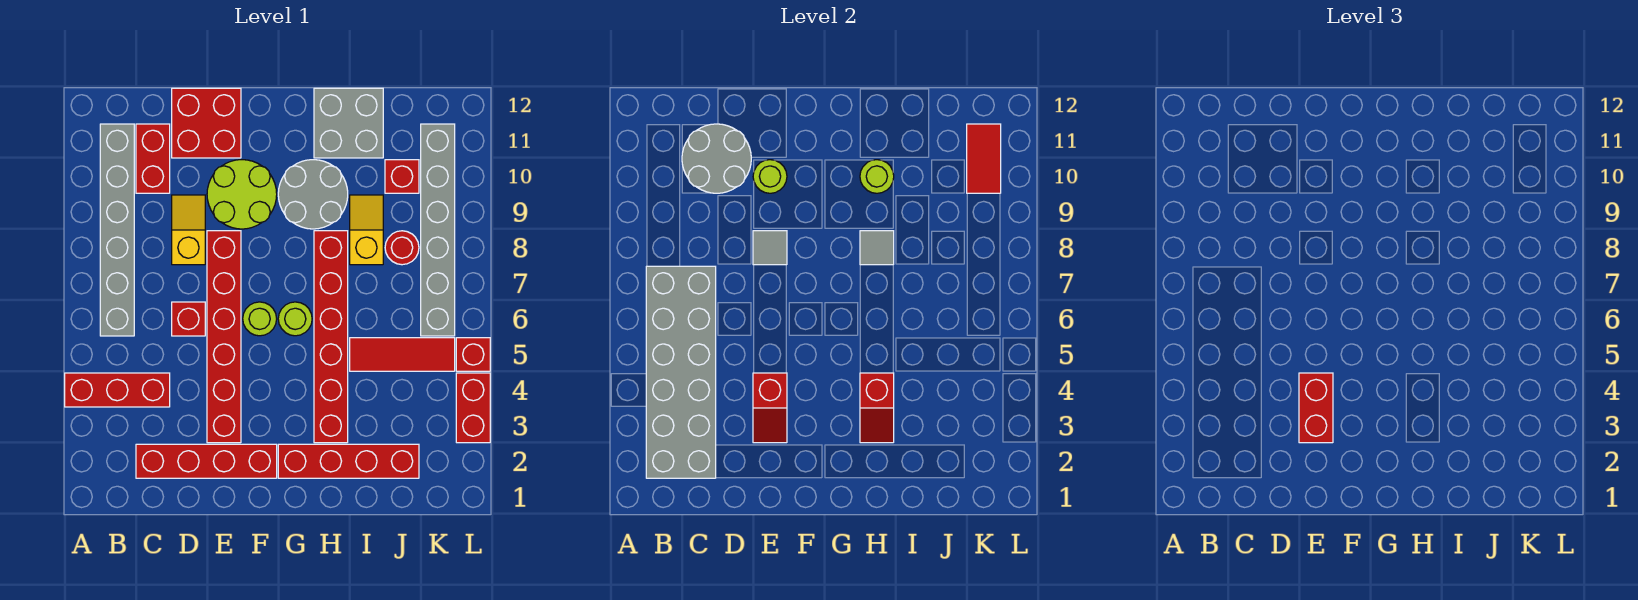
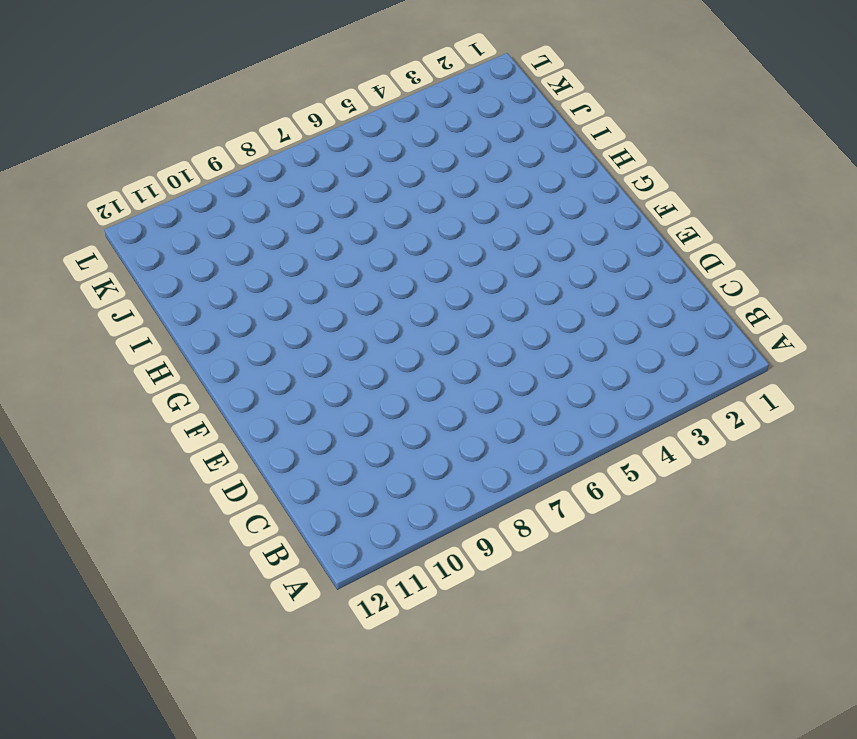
none -> red brick A4:C4 level 1
none -> grey brick B6:B11 level 1
none -> red brick C2:F2 level 1
none -> red brick C10:C11 level 1

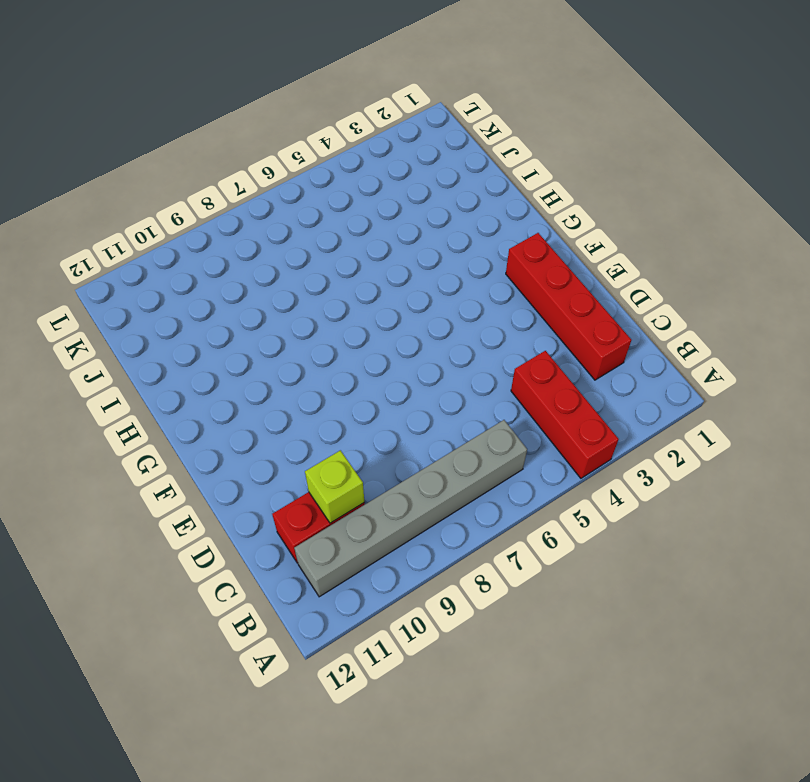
lime brick C10 level 2 -> grey round brick C10:D11 level 2
none -> red brick D6 level 1
none -> yellow slope D8:D9 level 1 top 8
none -> red brick D11:E12 level 1
none -> red brick E3:E8 level 1

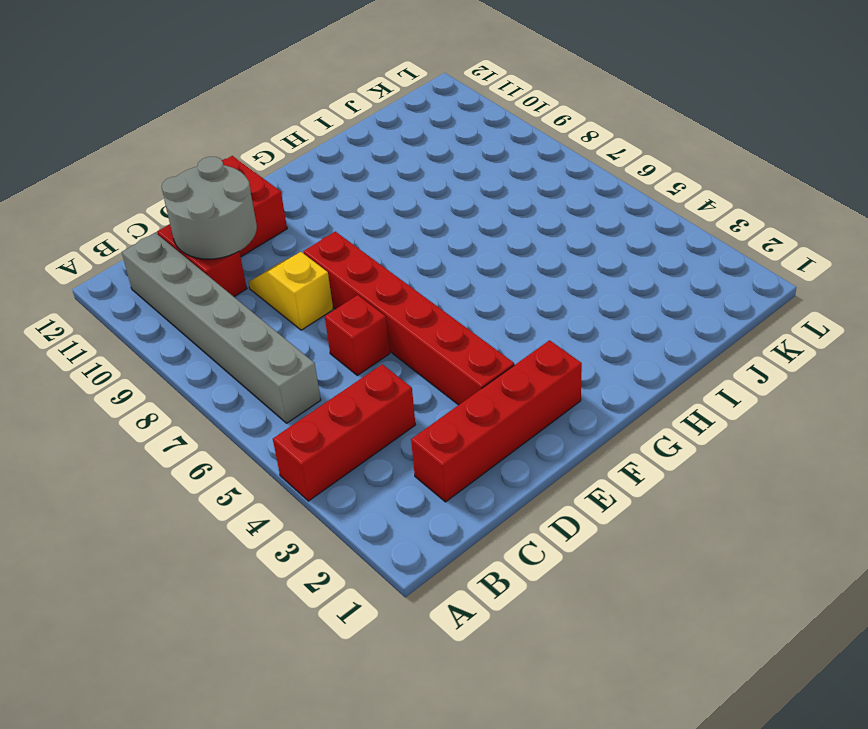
none -> lime round brick E9:F10 level 1
none -> lime round brick F6 level 1
none -> red brick G2:J2 level 1
none -> lime round brick G6 level 1

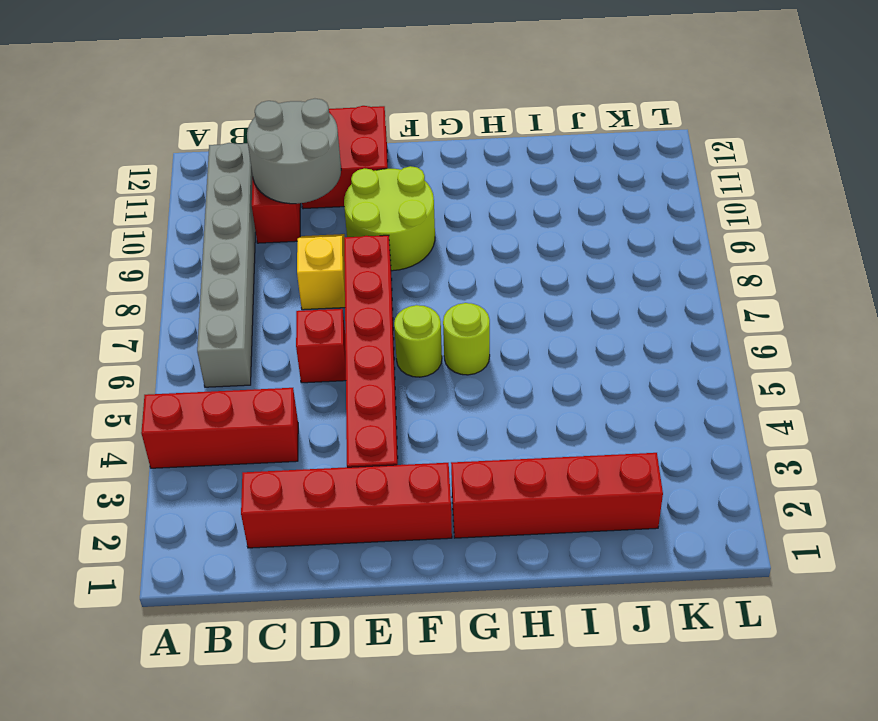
none -> grey round brick G9:H10 level 1
none -> red brick H3:H8 level 1
none -> grey brick H11:I12 level 1
none -> red tile I5:K5 level 1

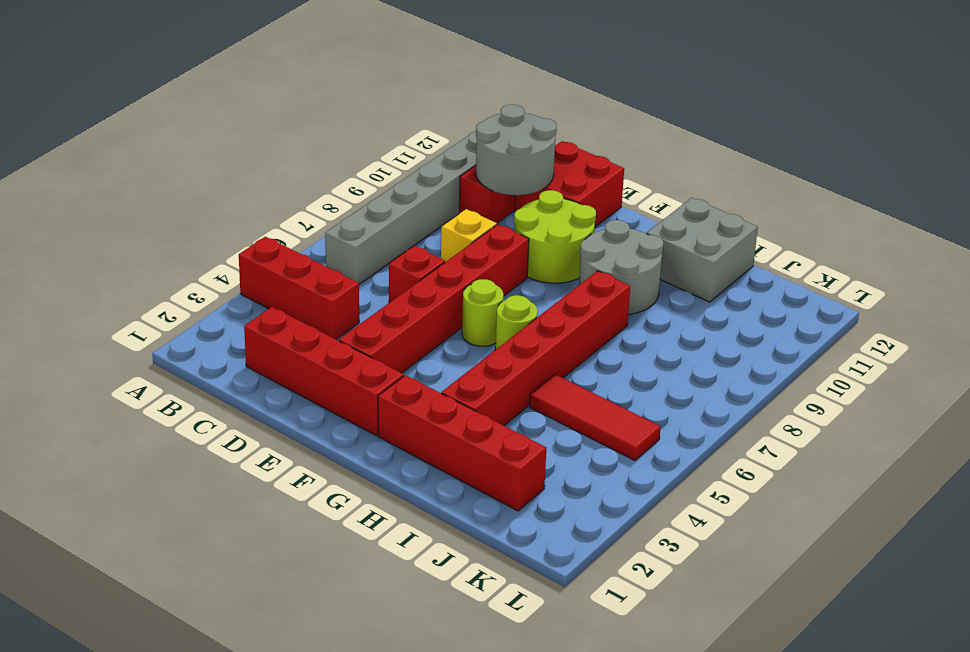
none -> yellow slope I8:I9 level 1 top 8
none -> red round brick J8 level 1
none -> red brick J10 level 1
none -> grey brick K6:K11 level 1

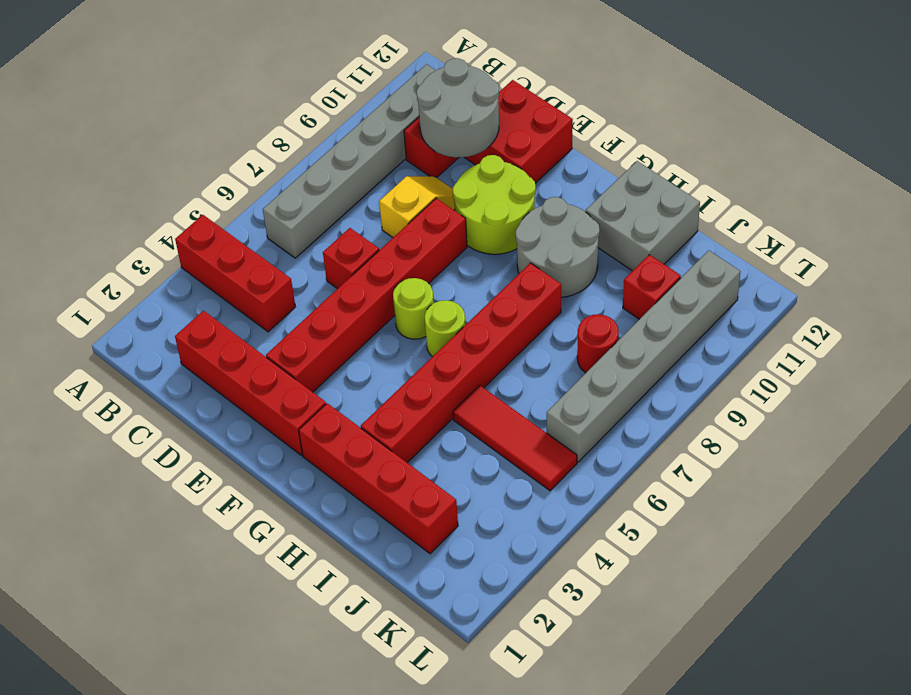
none -> yellow slope I8:I9 level 1 top 8
none -> red brick L3:L4 level 1
none -> red brick L5 level 1
none -> grey brick B2:C7 level 2

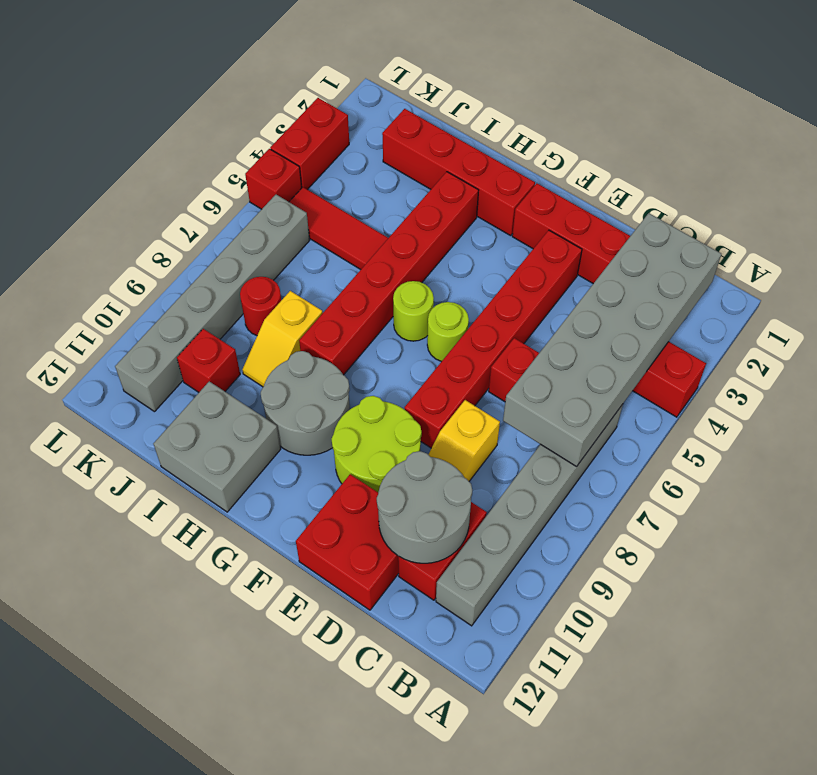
none -> red slope E3:E4 level 2 top 4
none -> grey tile E8 level 2
none -> lime round brick E10 level 2
none -> red slope H3:H4 level 2 top 4

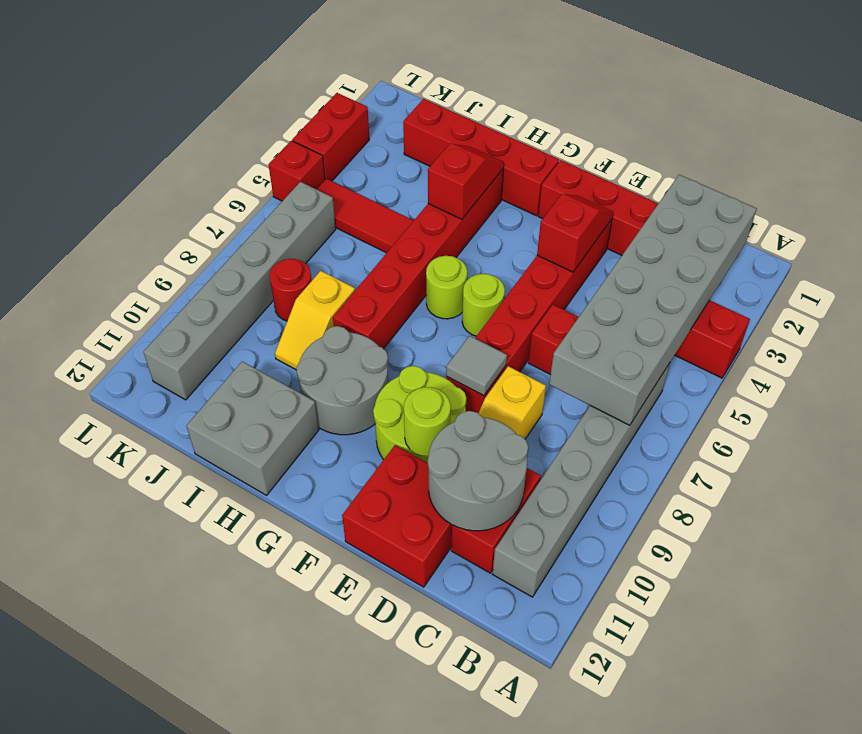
none -> red brick J10 level 1
none -> grey tile H8 level 2
none -> lime round brick H10 level 2
none -> red tile K10:K11 level 2

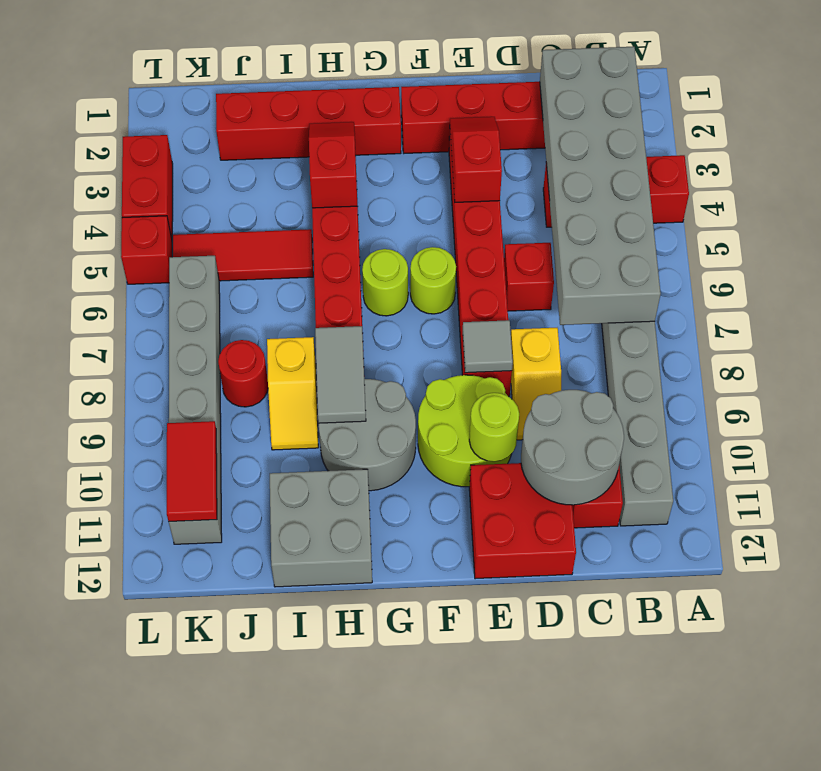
grey tile H8:H9 level 2 -> grey tile H8 level 2
none -> red brick J10 level 1
none -> lime round brick H10 level 2
none -> red brick E3:E4 level 3

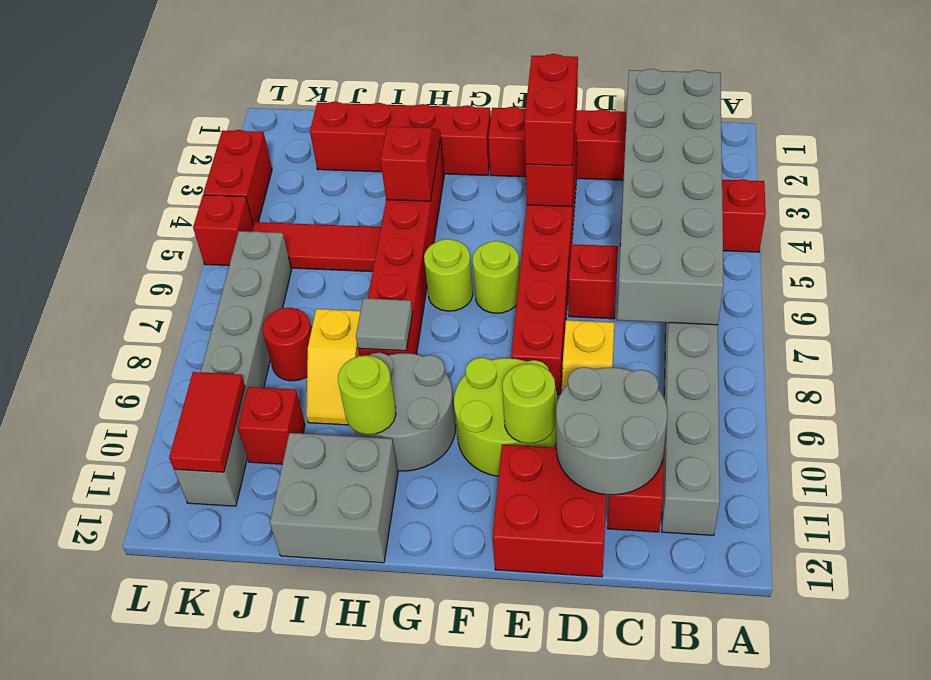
none -> grey tile E8 level 2

